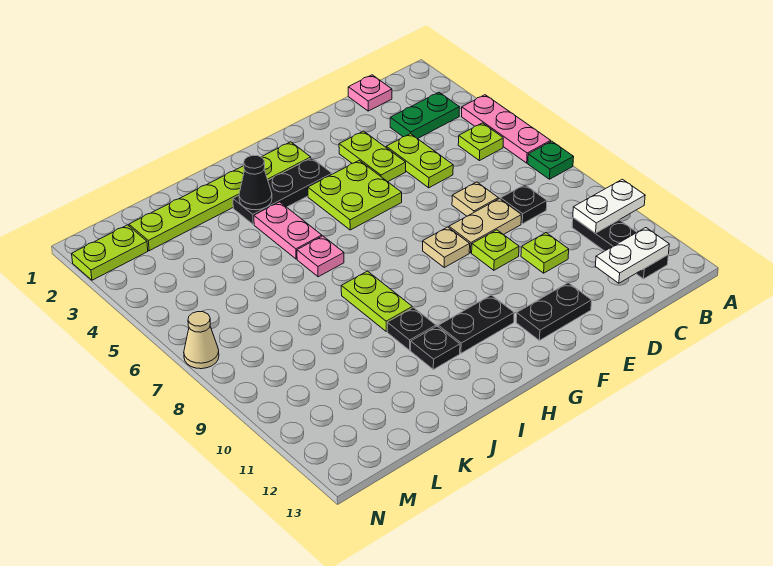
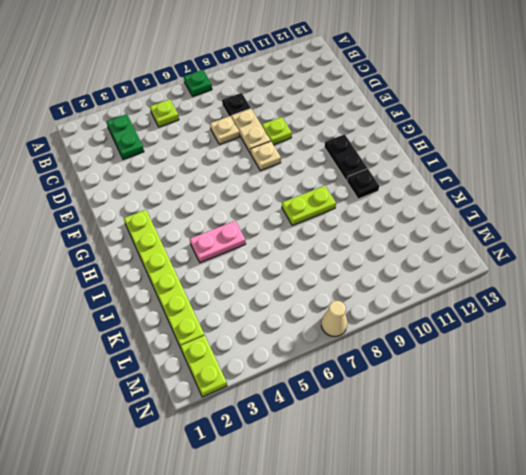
none -> pink plate A4:A6 level 1
none -> black plate B10:B12 level 1
none -> pink plate C1 level 1

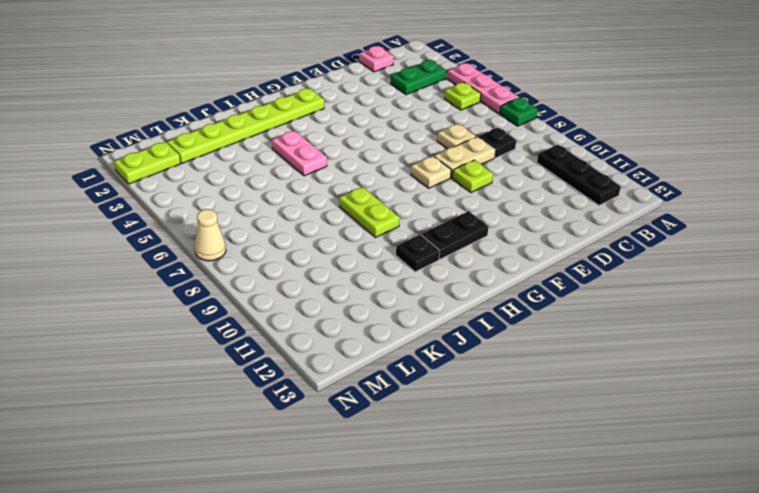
none -> lime plate D4:D5 level 1
none -> lime plate D10 level 1
none -> lime plate E3:E4 level 1

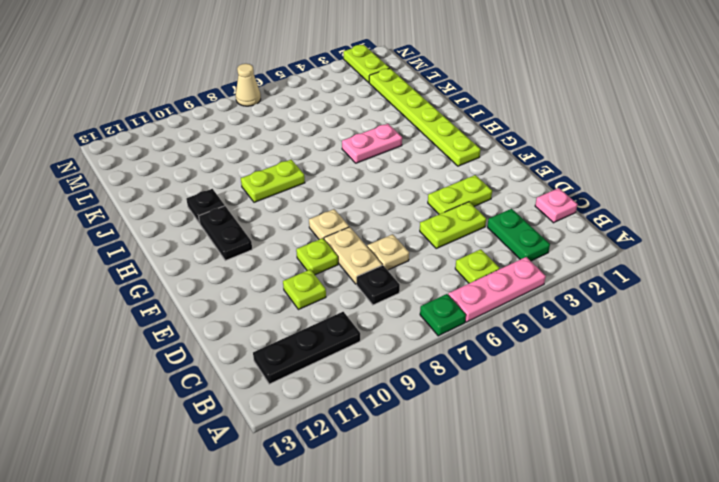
none -> black plate E12:F12 level 1
none -> lime plate F4:G5 level 1
none -> black plate G3:I3 level 1

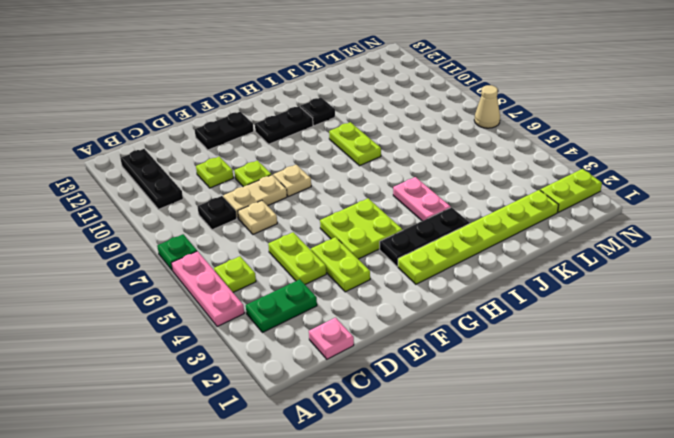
none -> pink plate I6 level 1
none -> black plate I10 level 1
none -> white plate A10:B10 level 2

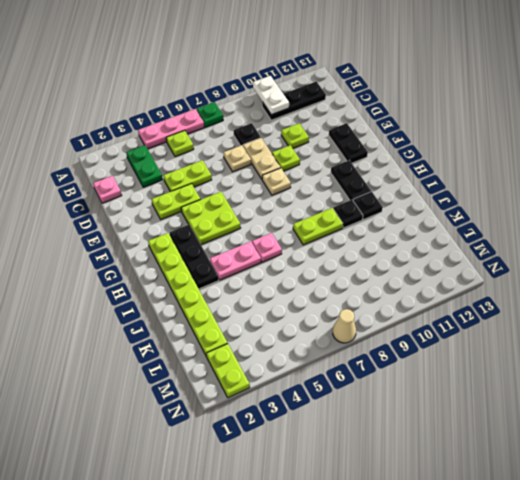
none -> white plate B12:C12 level 2
none -> black cone I3 level 2

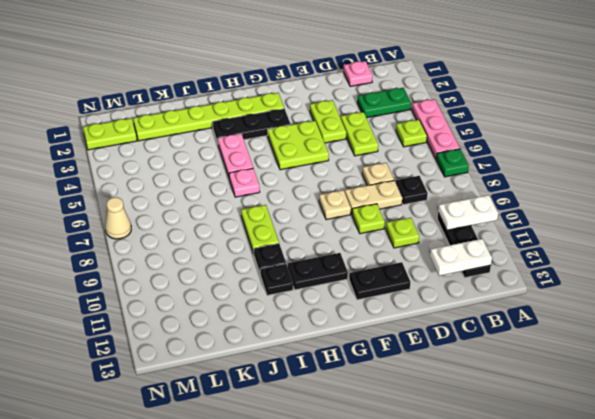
none -> black cone I3 level 2

